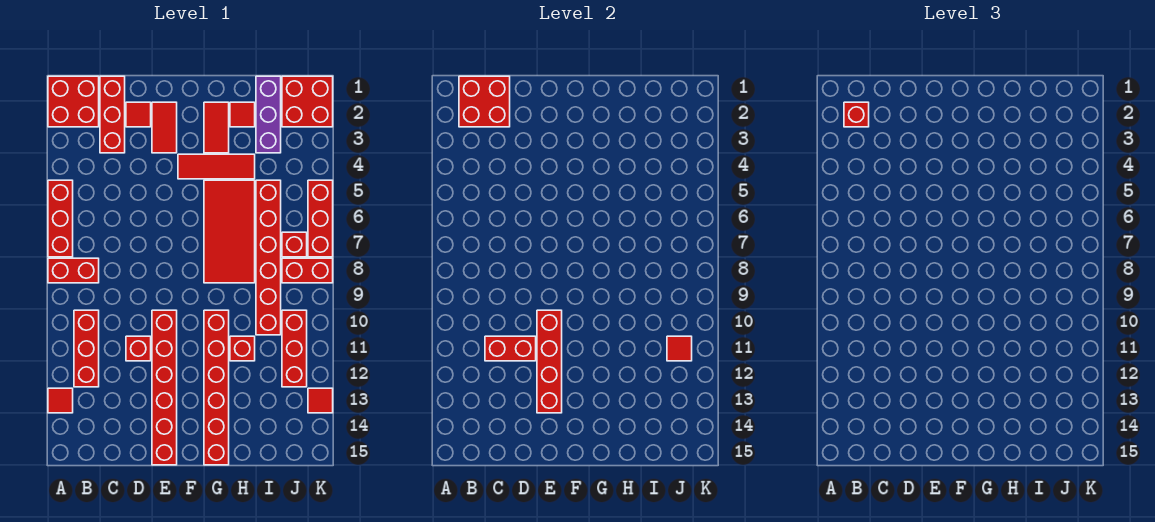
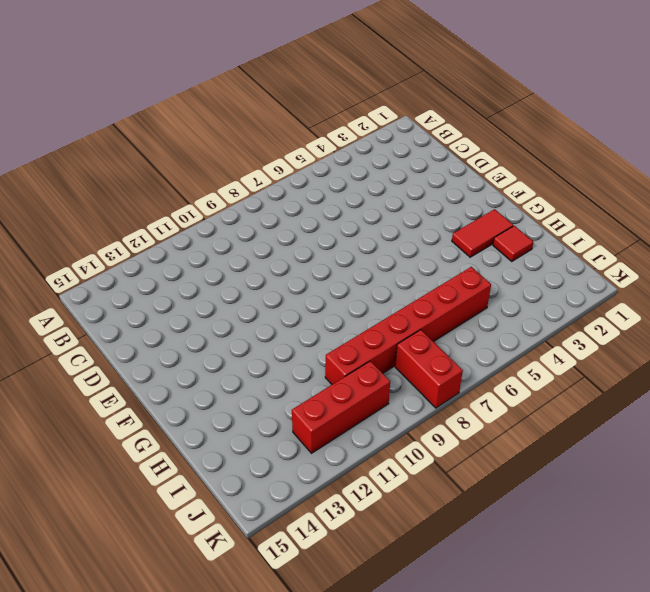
none -> red brick A1:B2 level 1
none -> red brick A5:A7 level 1
none -> red brick A8:B8 level 1

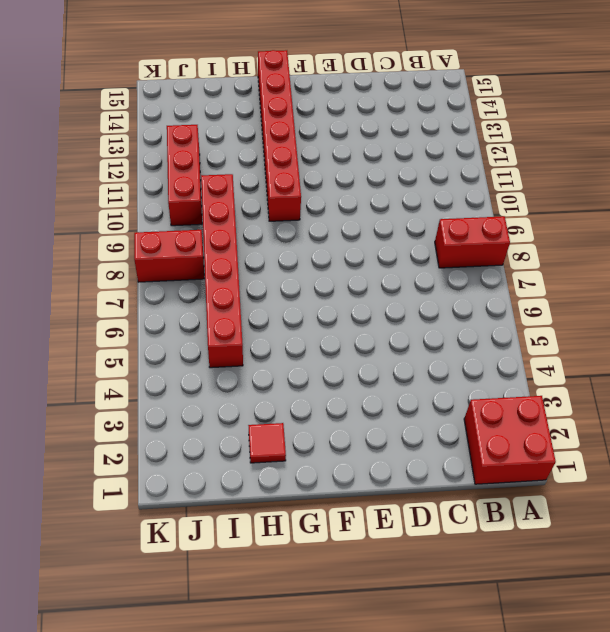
none -> red brick A5:A7 level 1
none -> red tile A13 level 1
none -> red brick B10:B12 level 1

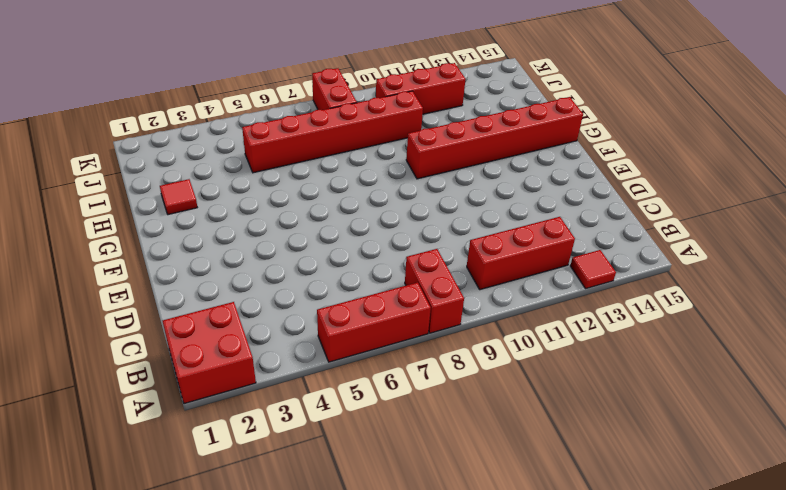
none -> red brick C1:C3 level 1
none -> red tile D2 level 1
none -> red brick D11 level 1

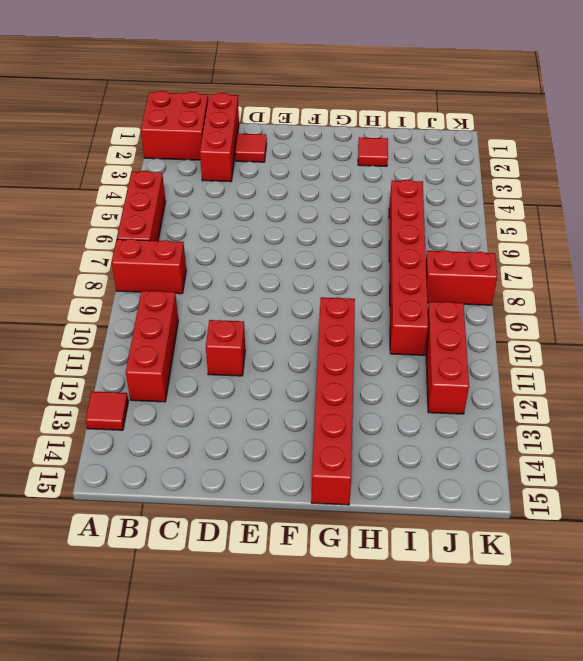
none -> red tile E2:E3 level 1
none -> red brick E10:E15 level 1
none -> red tile F4:H4 level 1

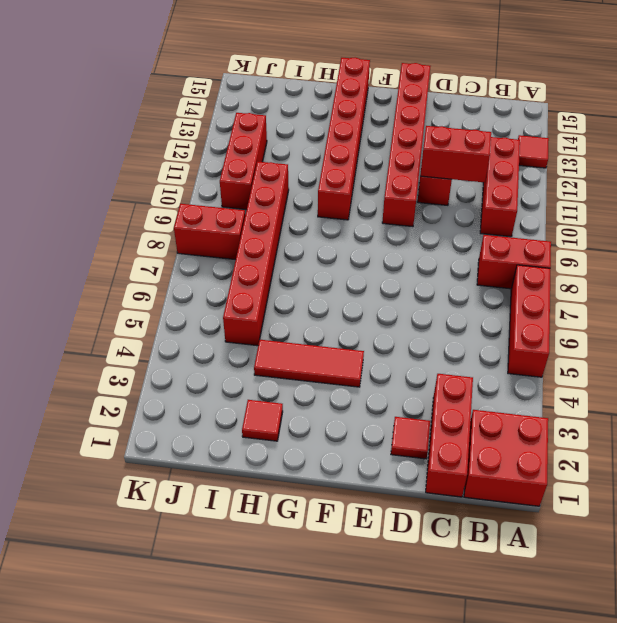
none -> red tile E2:E3 level 1
none -> red tile G2:G3 level 1
none -> red tile G5:H8 level 1

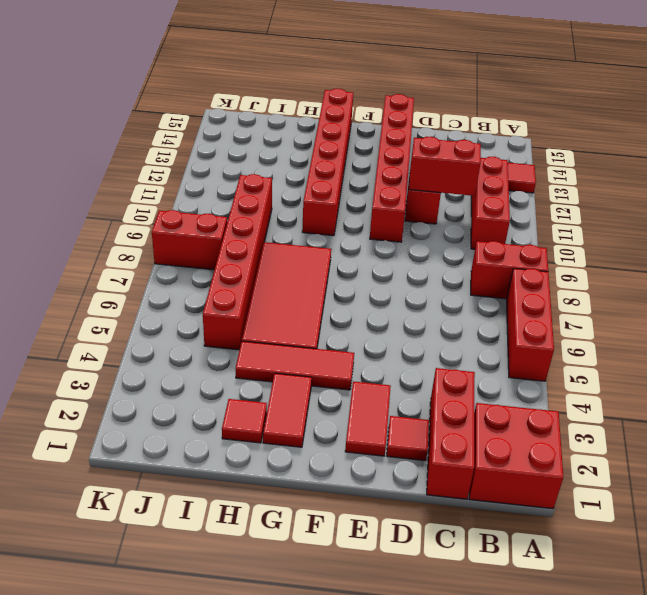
none -> red brick H11 level 1
none -> purple brick I1:I3 level 1
none -> red brick J1:K2 level 1

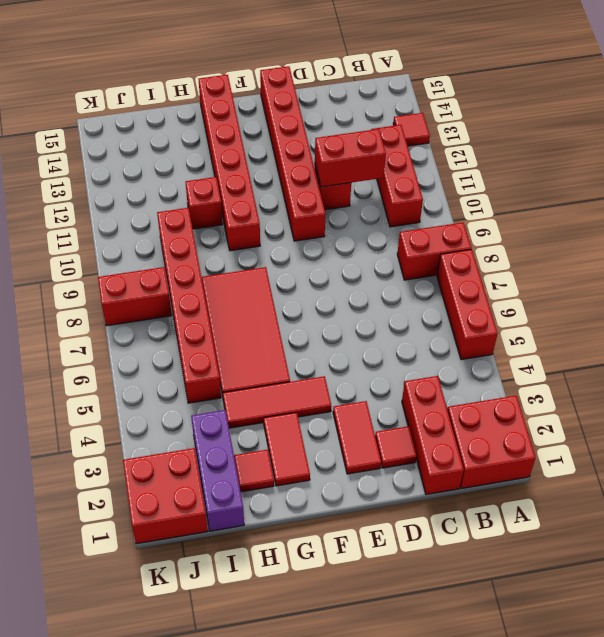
none -> red brick J7 level 1
none -> red brick J10:J12 level 1
none -> red brick K5:K7 level 1

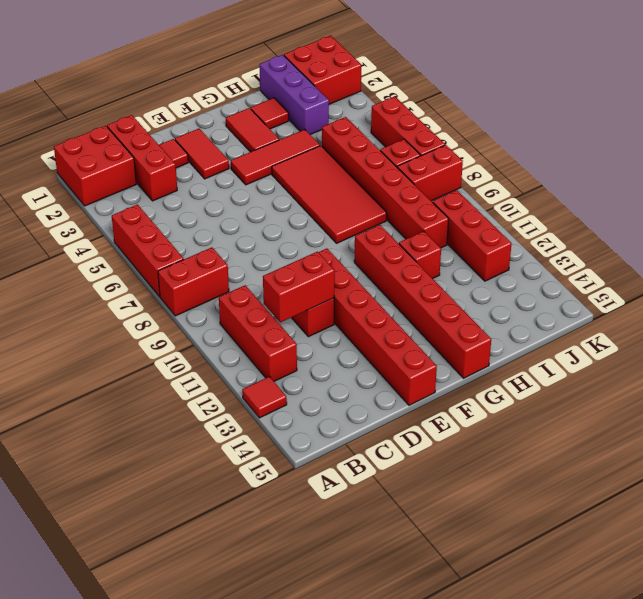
none -> red tile K13 level 1
none -> red brick B1:C2 level 2
none -> red brick E10:E13 level 2

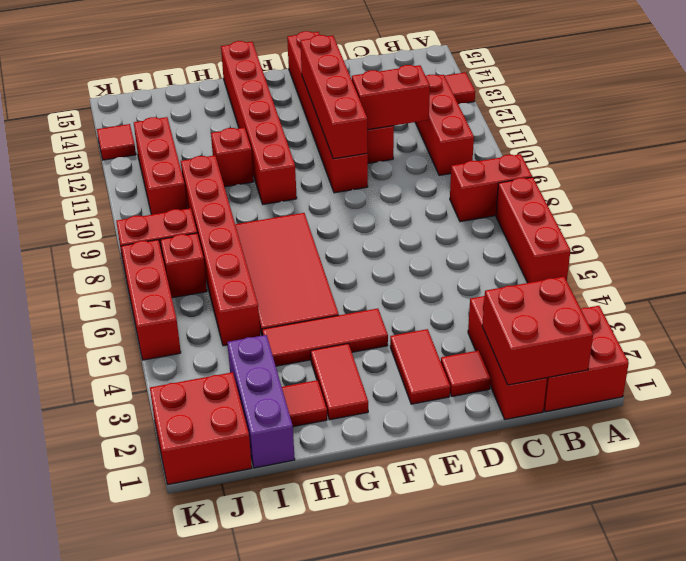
none -> red tile J11 level 2
none -> red brick B2 level 3

